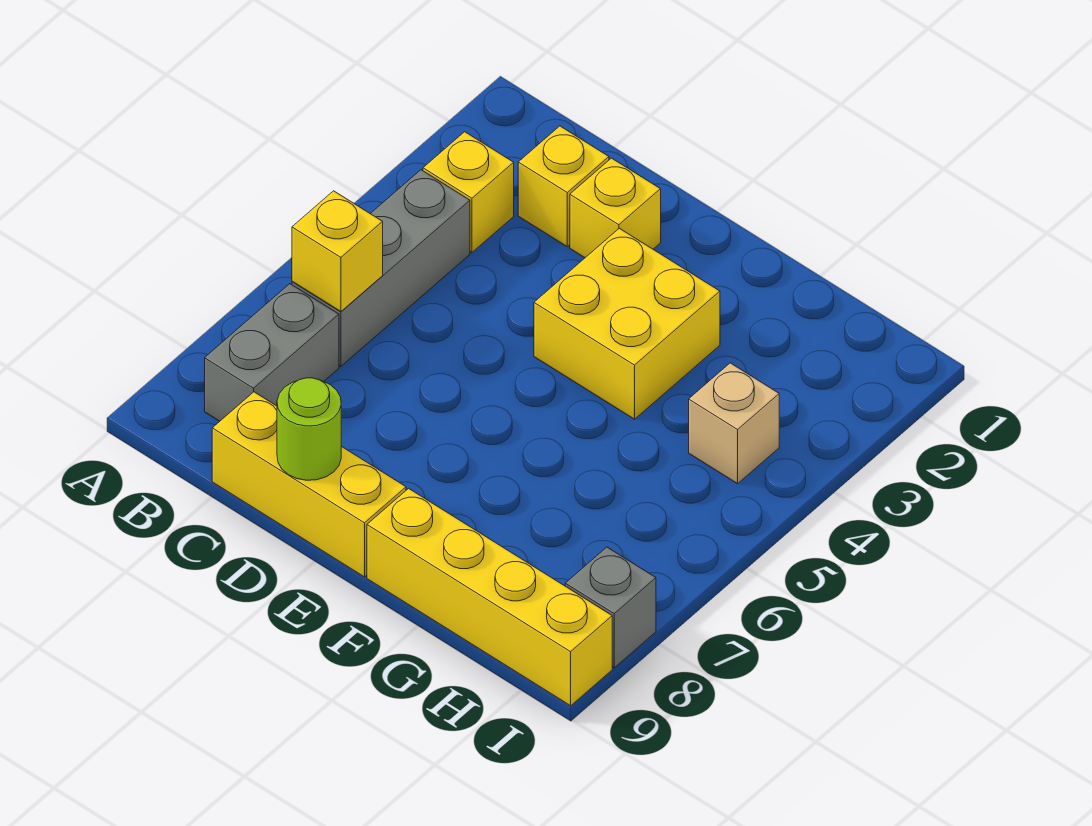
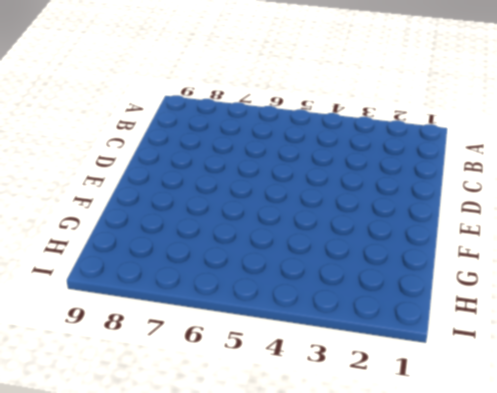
none -> yellow brick B3 level 1
none -> grey brick B4:B6 level 1
none -> grey brick B7:B8 level 1

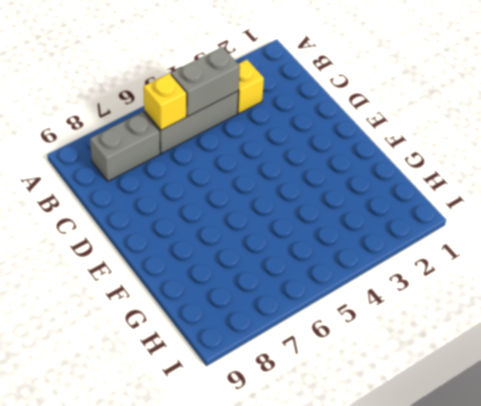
grey brick B4:B5 level 2 -> none
none -> yellow brick C2 level 1
none -> yellow brick C9:E9 level 1
none -> yellow brick D2 level 1

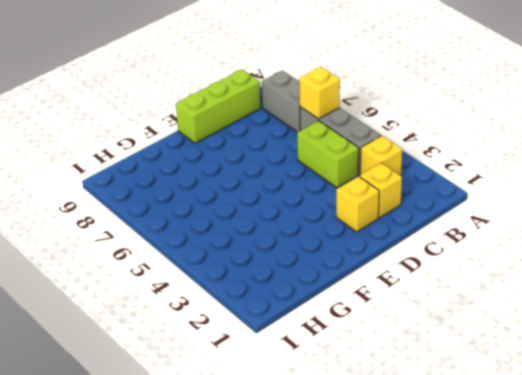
lime brick C4:C5 level 1 -> none
lime brick C9:E9 level 1 -> yellow brick C9:E9 level 1
none -> yellow brick E3:F4 level 1
none -> yellow brick F9:I9 level 1
none -> tan brick H4 level 1

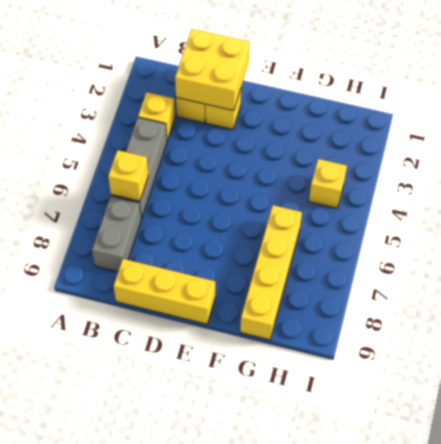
yellow brick C1:D2 level 2 -> yellow brick E3:F4 level 1
yellow brick G6:G9 level 1 -> yellow brick F9:I9 level 1
yellow brick H4 level 1 -> tan brick H4 level 1
none -> grey brick I8 level 1
none -> lime round brick D9 level 2

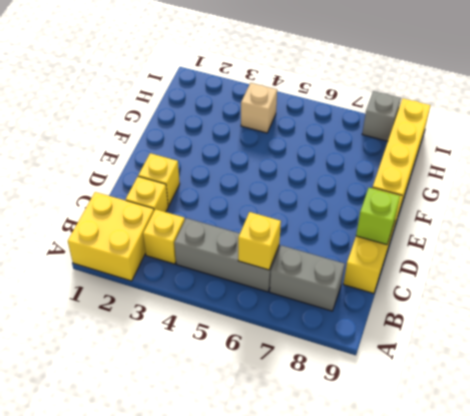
yellow brick A1:B2 level 1 -> yellow brick E3:F4 level 1
lime brick D9 level 2 -> lime round brick D9 level 2

